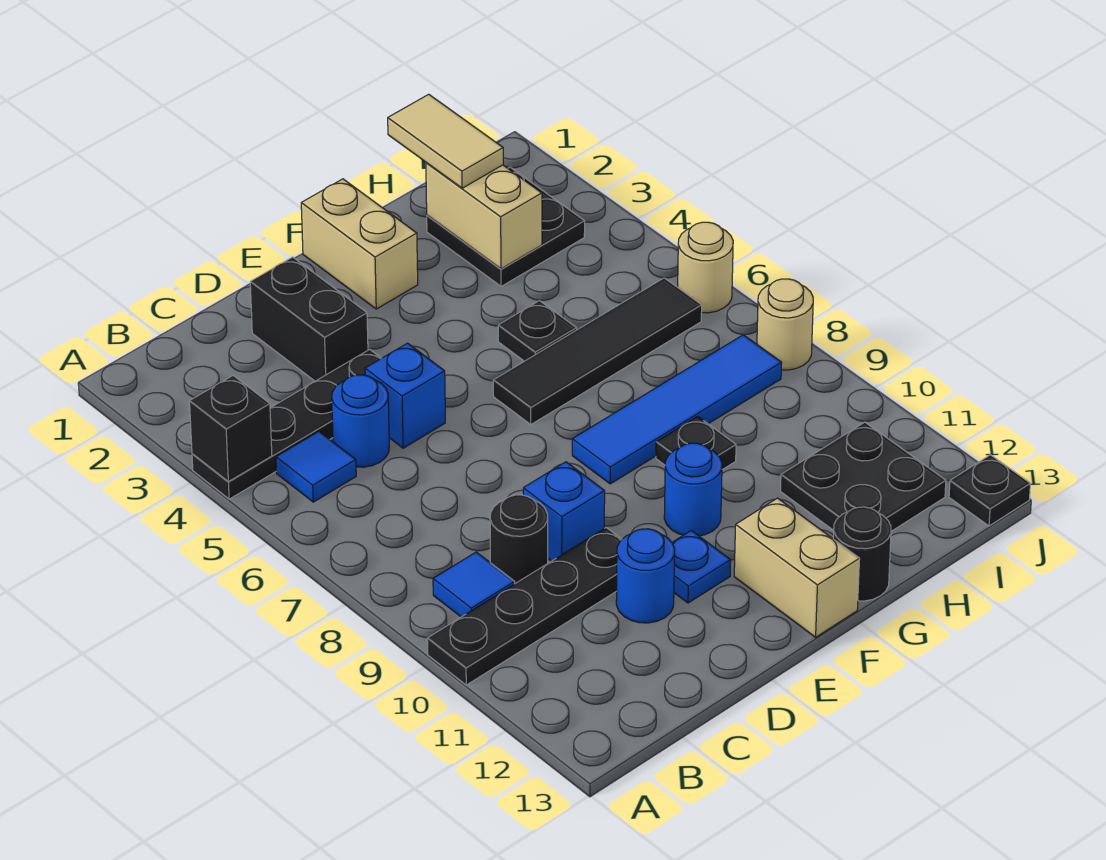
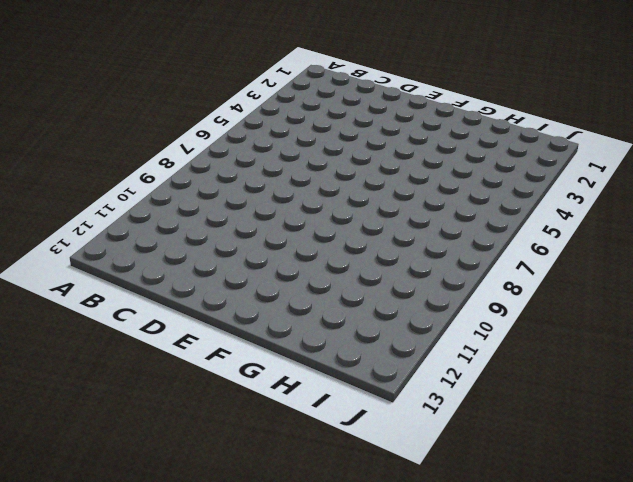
none -> black plate A4:D4 level 1
none -> black plate A10:D10 level 1
none -> blue tile B5 level 1

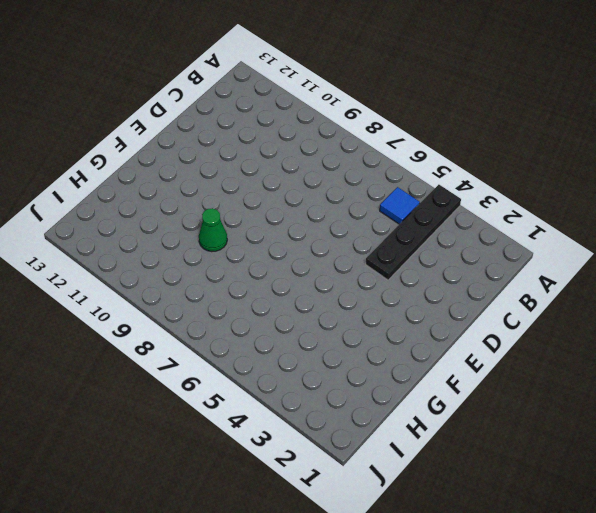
green cone G9 level 1 -> black plate G9 level 1
none -> black plate A10:D10 level 1
none -> blue tile B9 level 1
none -> blue round brick C5 level 1

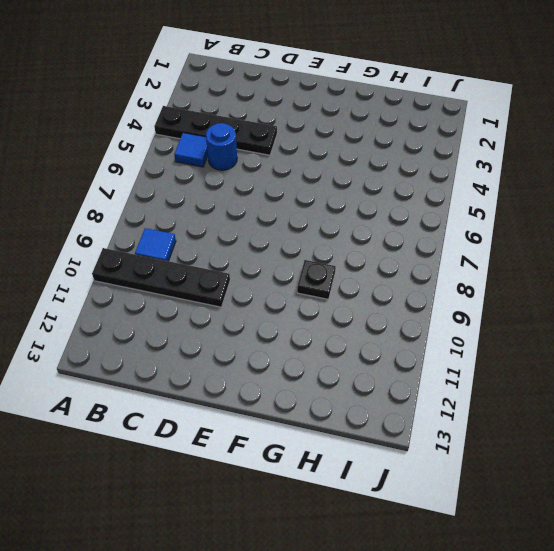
none -> black round brick C9 level 1
none -> black brick D2:D3 level 1
none -> blue brick D5 level 1

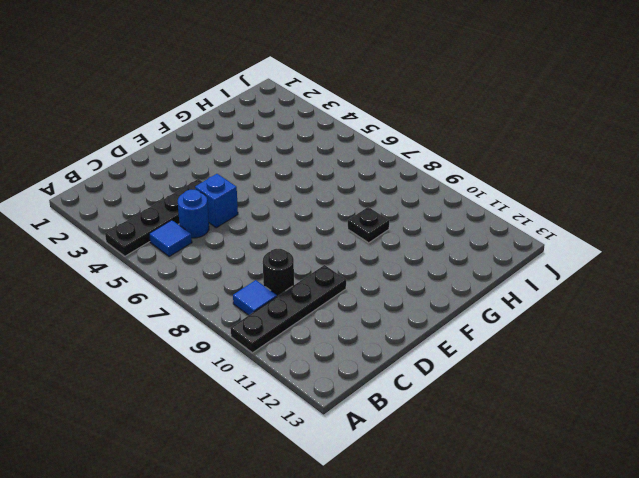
none -> black brick D2:D3 level 1
none -> blue brick D9 level 1
none -> blue round brick D11 level 1

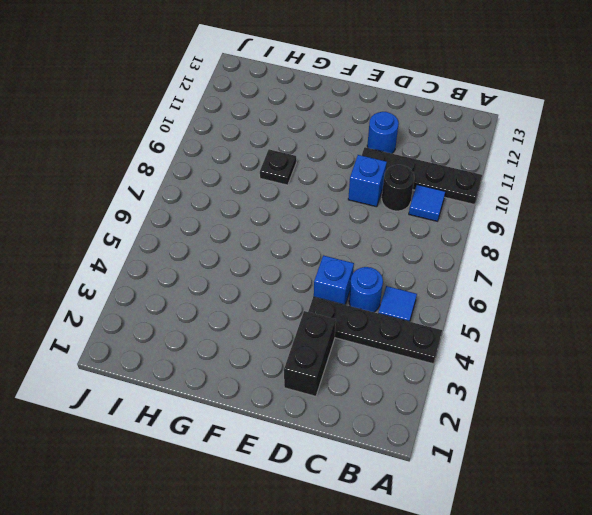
none -> blue plate E11 level 1
none -> tan brick F1:F2 level 1
none -> black tile F6:I6 level 1

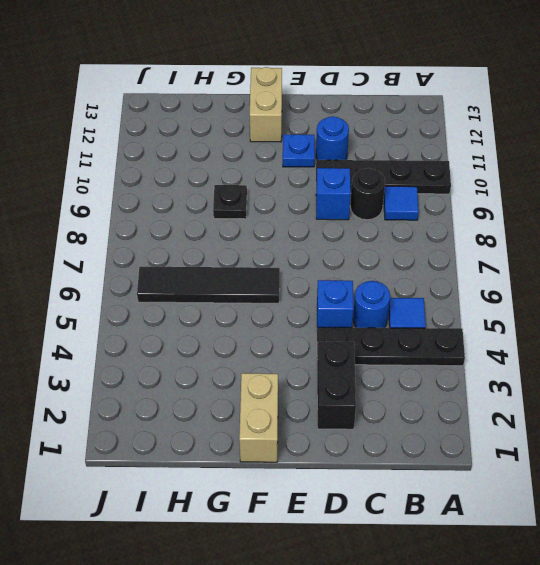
none -> blue tile F8:I8 level 1
none -> blue round brick F10 level 1
none -> black plate G5 level 1

